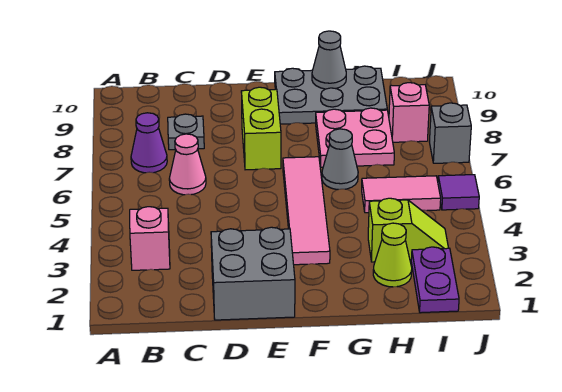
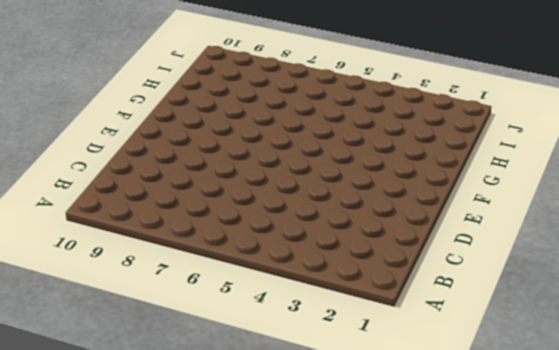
none -> pink brick B3 level 1
none -> purple cone B7 level 1
none -> pink cone C6 level 1

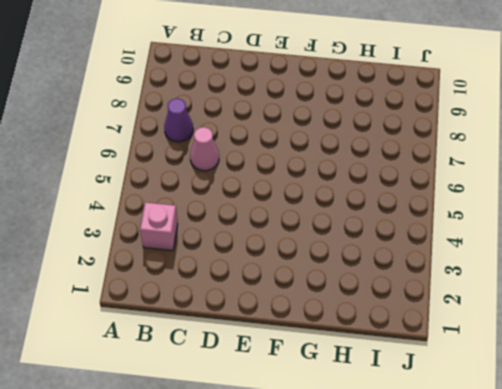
none -> grey plate C8 level 1
none -> grey brick D1:E2 level 1
none -> lime brick E7:E8 level 1

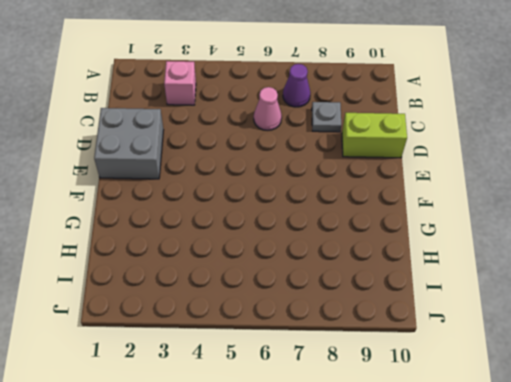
lime brick D9:D10 level 1 -> lime brick E7:E8 level 1
none -> pink tile F3:F6 level 1
none -> grey plate F9:H10 level 1
none -> grey cone G6 level 1

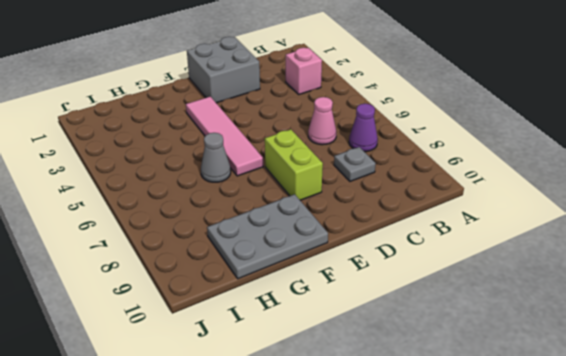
none -> pink plate G7:H8 level 1
none -> lime cone H2 level 1
none -> lime slope H3:I3 level 1 top H

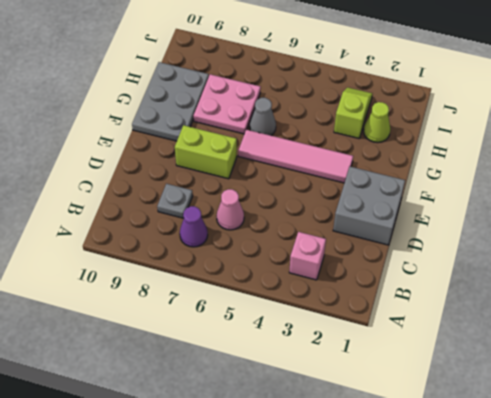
none -> pink tile H5:I5 level 1
none -> purple plate I1:I2 level 1
none -> pink brick I8 level 1

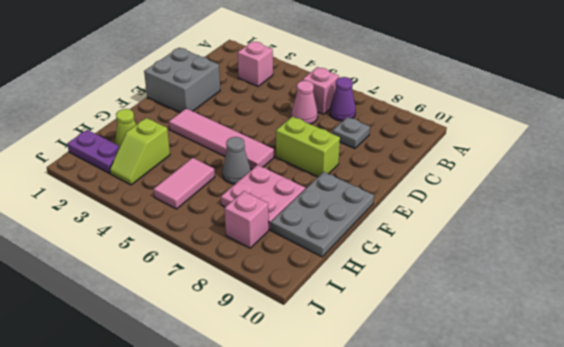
pink brick B6 level 1 -> none
none -> purple tile J5 level 1
none -> grey brick J7 level 1
none -> grey cone G10 level 2

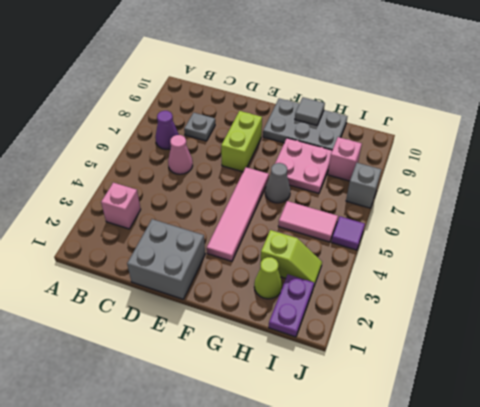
grey tile G10 level 2 -> grey cone G10 level 2

